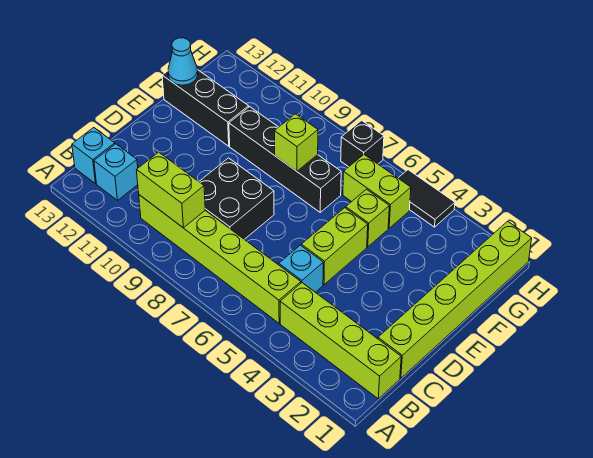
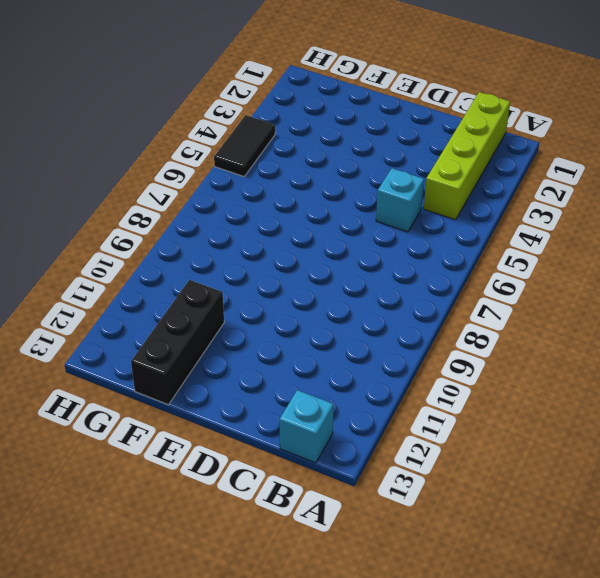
none -> lime brick B5:B10 level 1
none -> cyan brick B12 level 1
none -> lime brick C1:H1 level 1

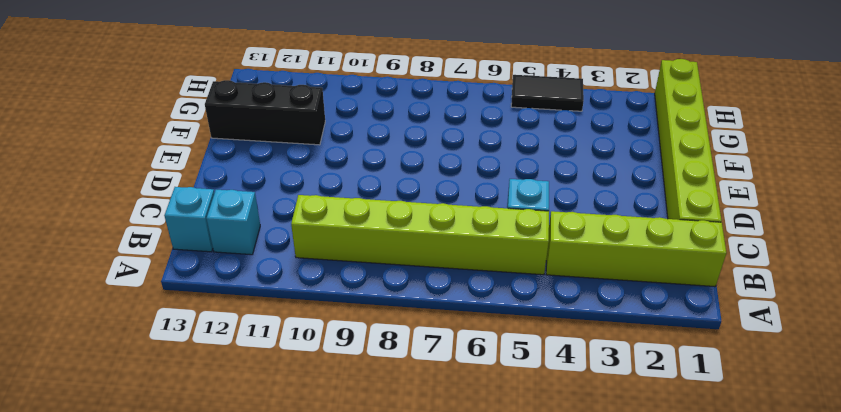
none -> black brick C8:D9 level 1
none -> lime brick D5:E5 level 1
none -> lime brick F5 level 1

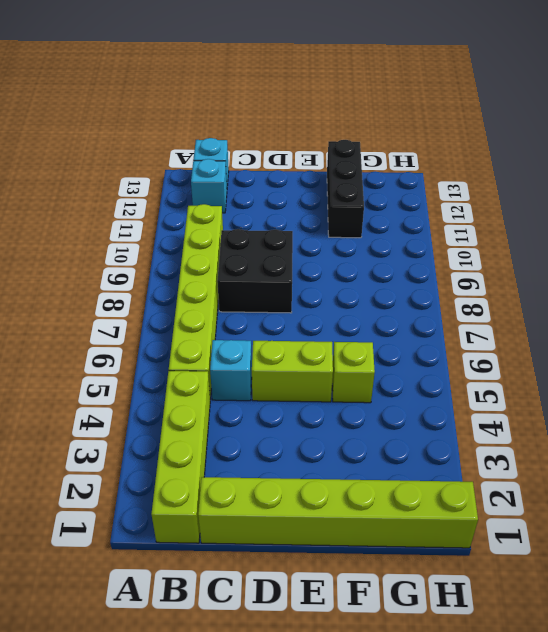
none -> black brick F7:F10 level 1
none -> lime brick G5:G6 level 1
none -> black tile H4:H5 level 1

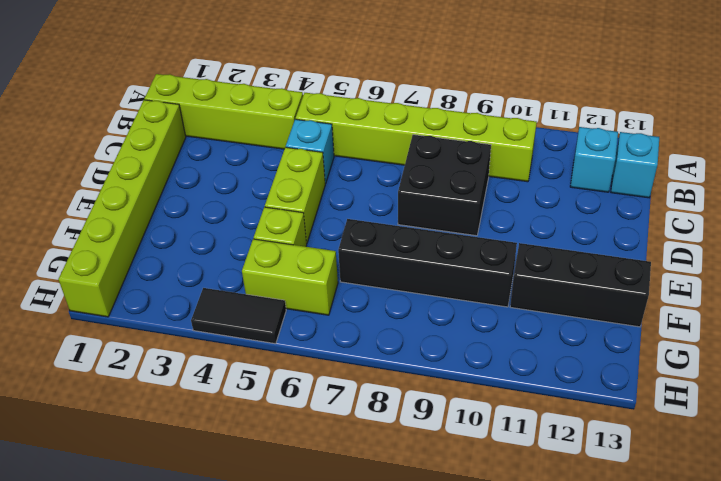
none -> black brick H7 level 1
none -> lime brick B9:B10 level 2
none -> lime brick F8 level 2

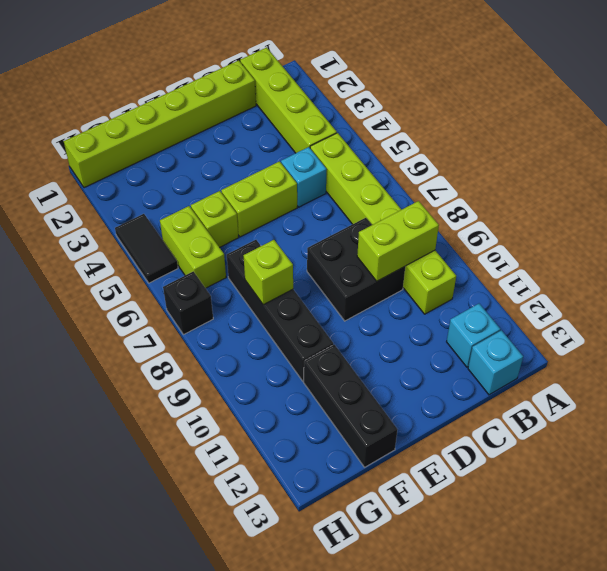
lime brick B9:C9 level 2 -> lime brick B9:B10 level 2
none -> cyan cone F13 level 2

